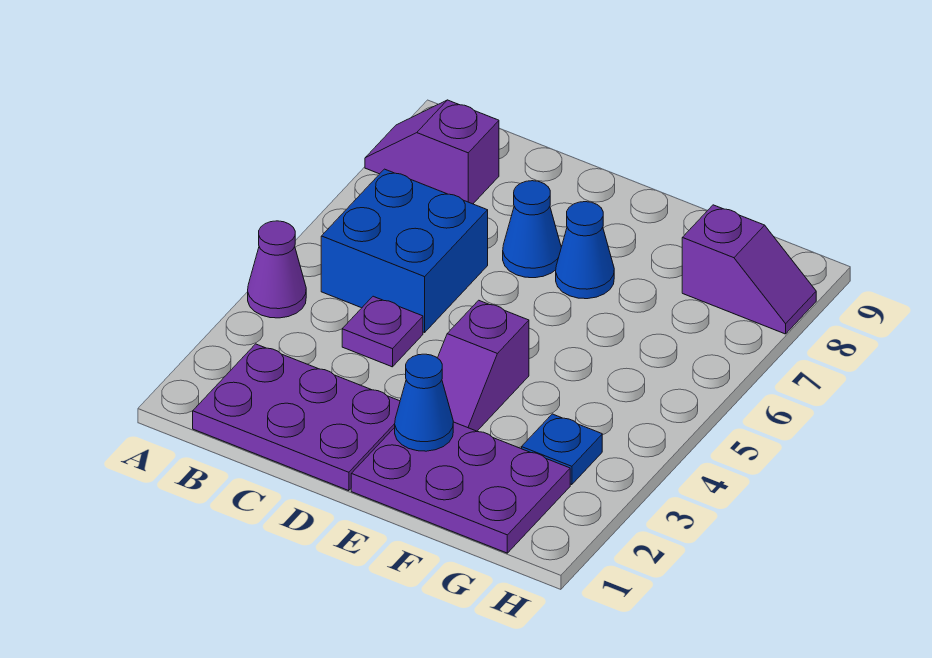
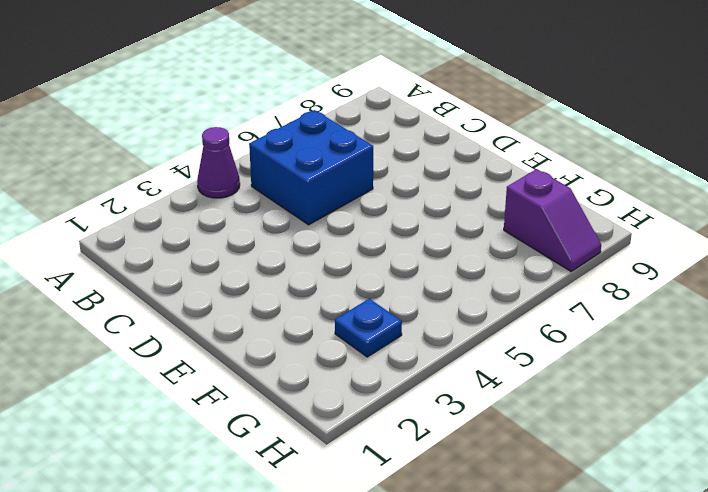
none -> purple slope A8:B8 level 1 top B
none -> purple plate B1:D2 level 1
none -> purple plate C4 level 1

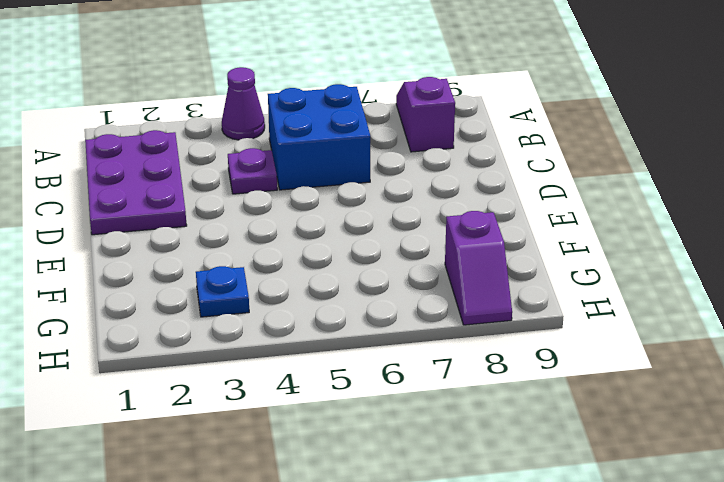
none -> blue cone D7 level 1
none -> purple plate E1:G2 level 1
none -> purple slope E3:E4 level 1 top 4

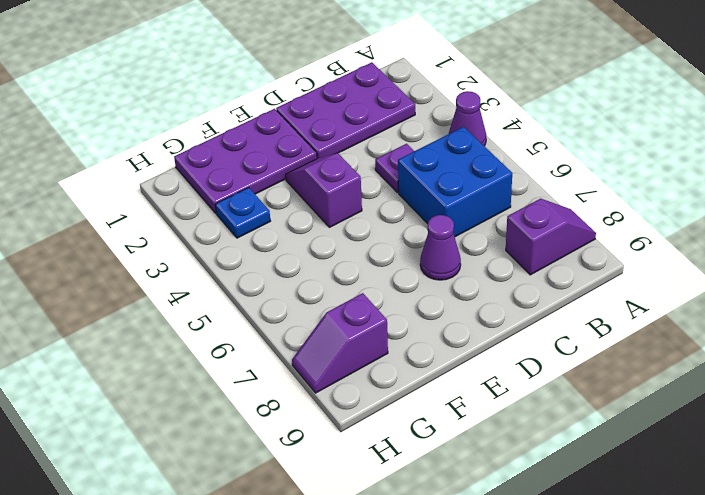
purple cone D7 level 1 -> blue cone D7 level 1
none -> blue cone E7 level 1
none -> blue cone E2 level 2

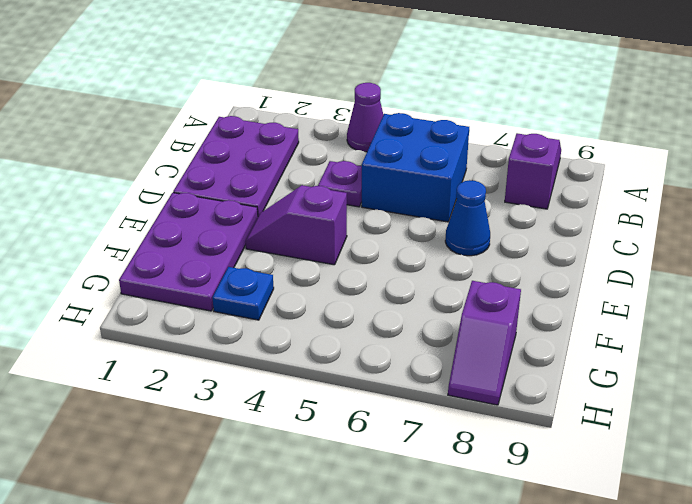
none -> blue cone E7 level 1
none -> blue cone E2 level 2

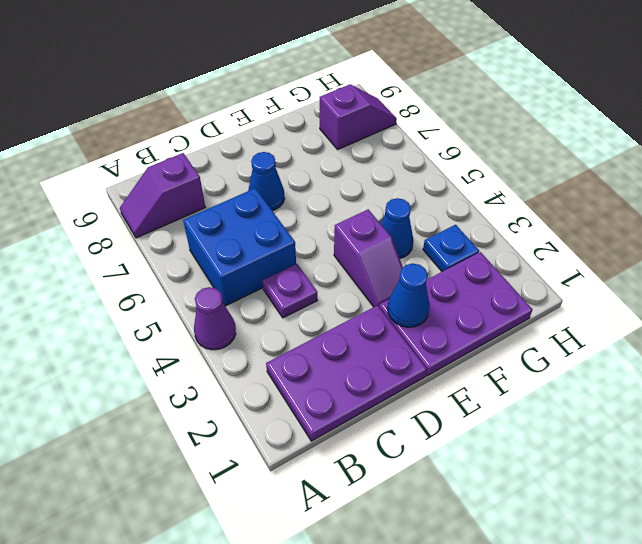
blue cone F4 level 1 -> blue cone E7 level 1

